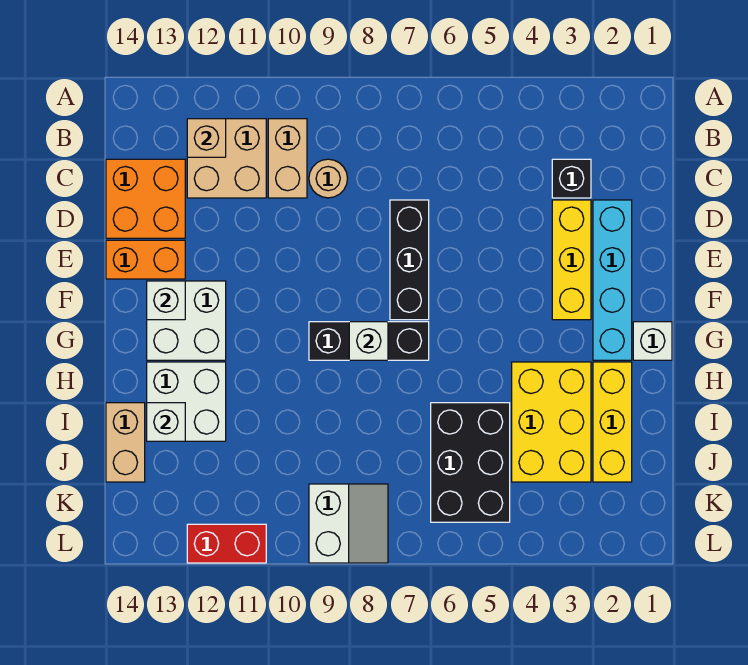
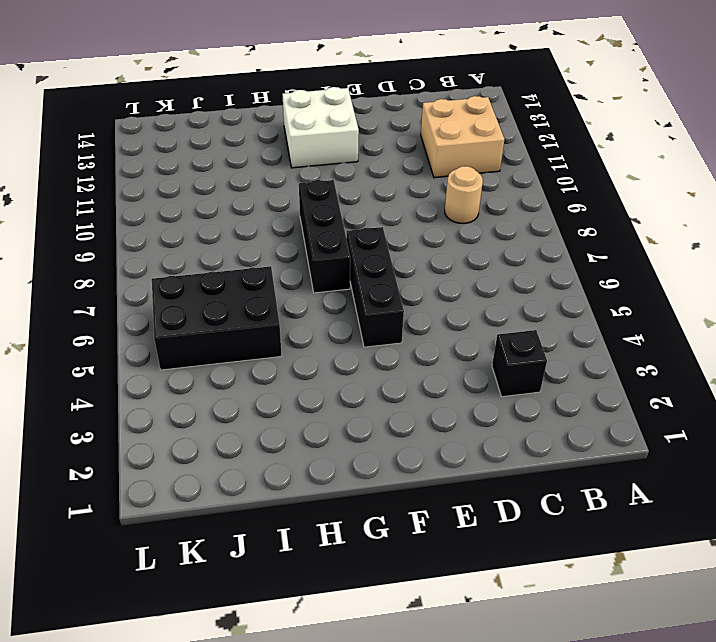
black brick F5:F7 level 1 -> black brick D7:F7 level 1
none -> tan brick B10:C10 level 1
none -> orange brick C13:D14 level 1
none -> cyan brick D2:G2 level 1

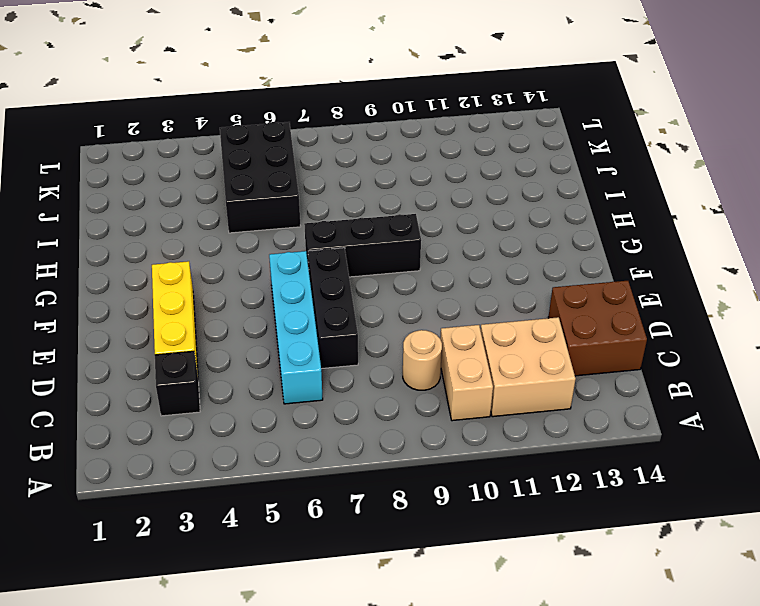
cyan brick C6:F6 level 1 -> cyan brick D2:G2 level 1
brown brick C13:D14 level 1 -> orange brick C13:D14 level 1
none -> orange brick E13:E14 level 1
none -> white brick F12:G13 level 1
none -> white brick G1 level 1

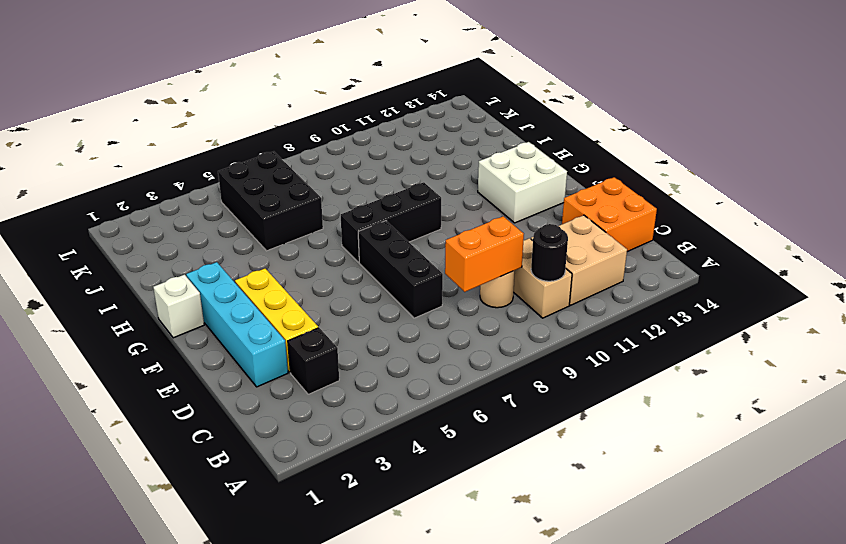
black round brick B10 level 2 -> none
orange brick C8:C9 level 2 -> orange brick E13:E14 level 1
none -> yellow brick H2:J2 level 1
none -> yellow brick H3:J4 level 1
none -> white brick H12:I13 level 1

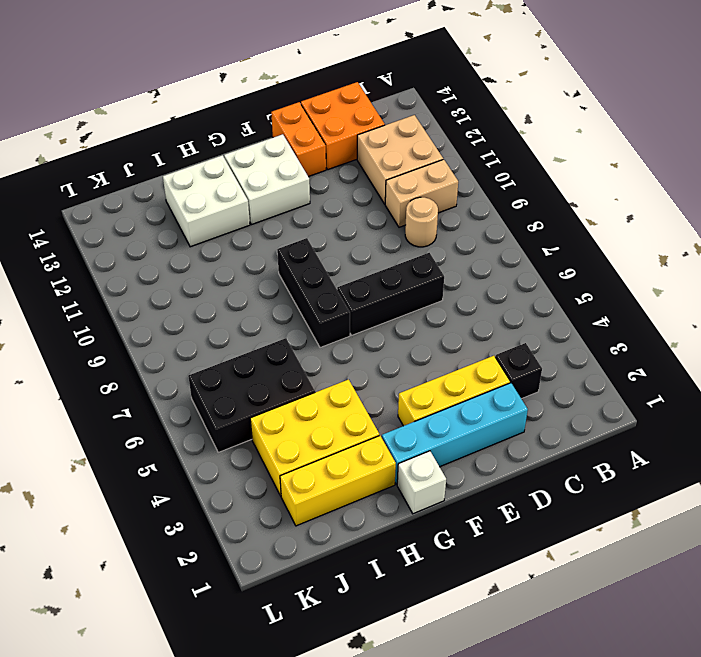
none -> tan brick I14:J14 level 1
none -> white slope K8:L9 level 1 top 9
none -> red brick L11:L12 level 1

